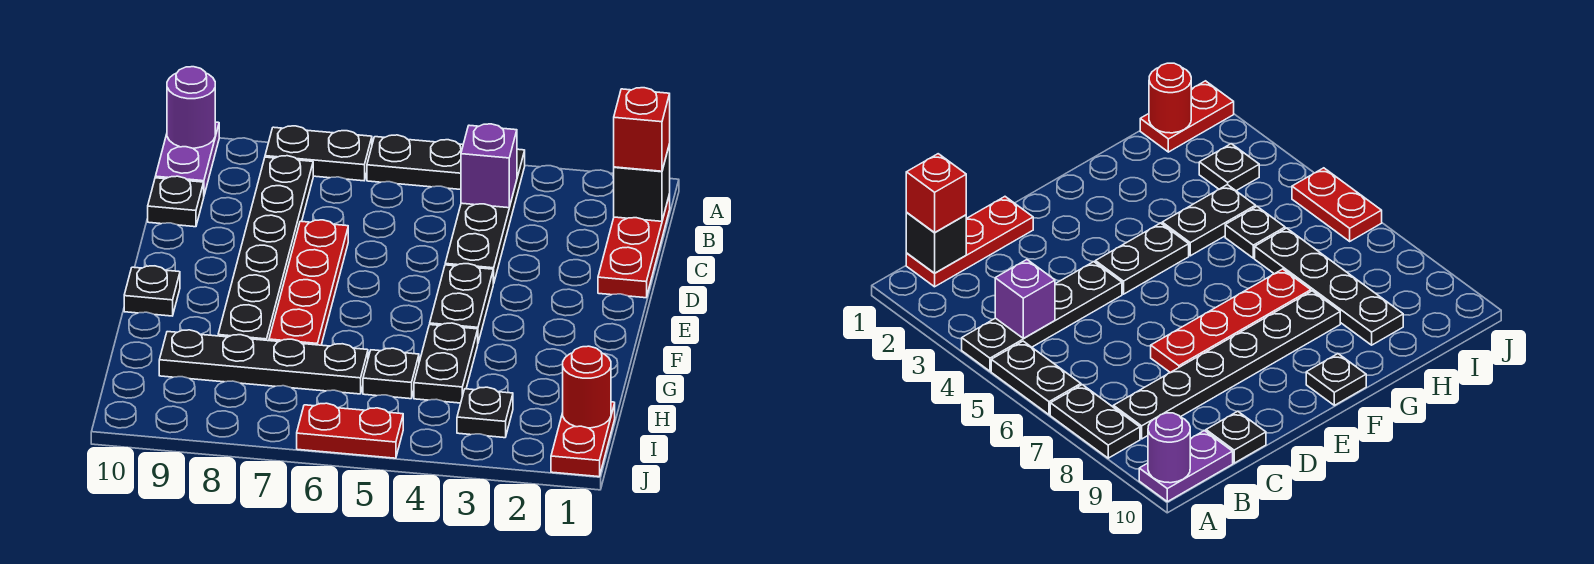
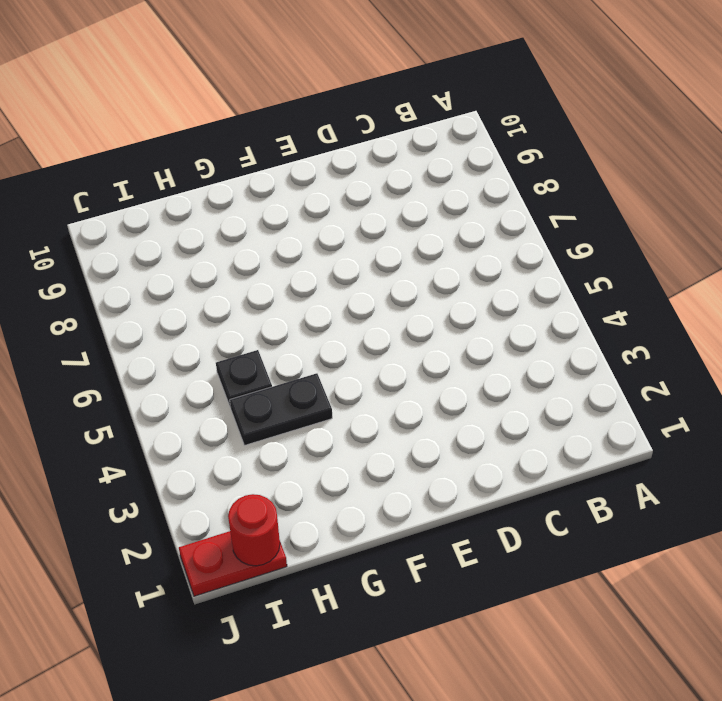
none -> black plate A4:D4 level 1
none -> black plate A5:A6 level 1
none -> black plate A7:A8 level 1

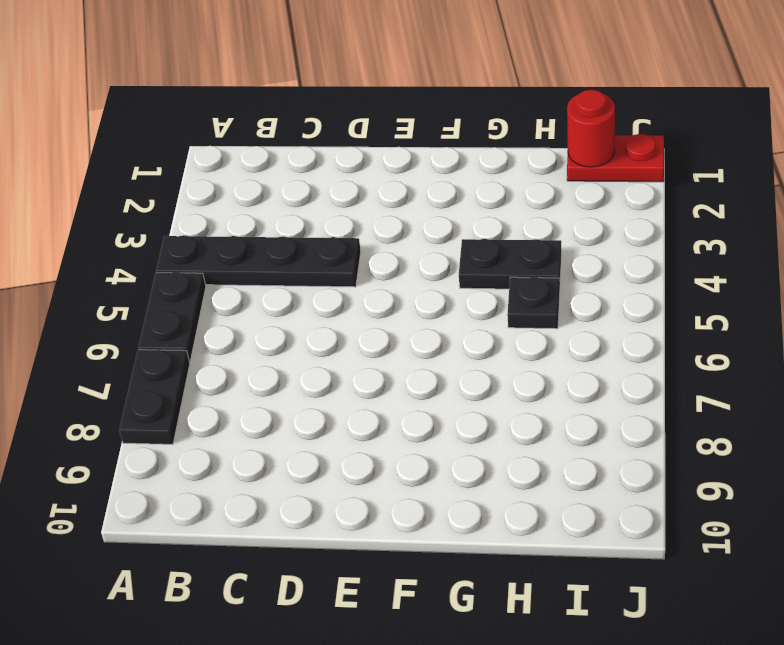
none -> purple plate A10:B10 level 1
none -> red plate B1:D1 level 1
none -> black plate B8:G8 level 1

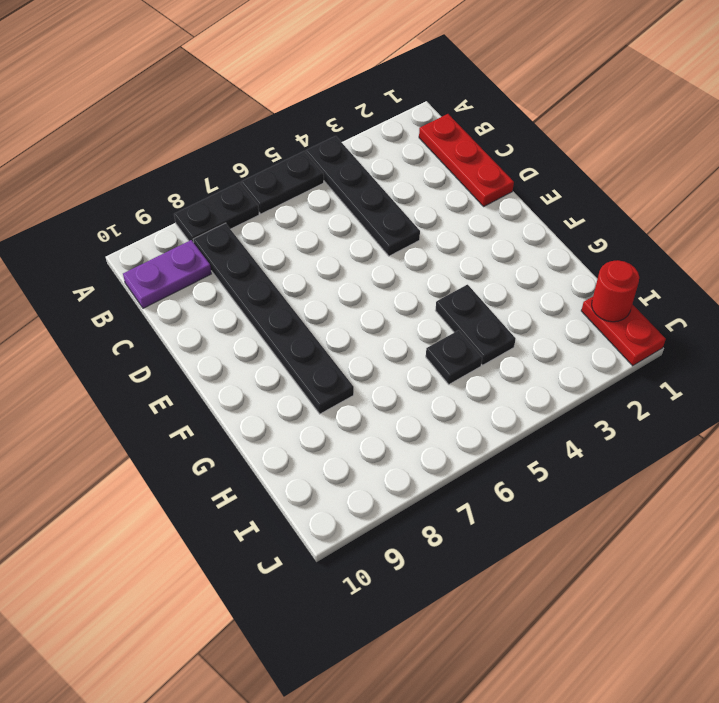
purple plate B9:B10 level 1 -> purple plate A10:B10 level 1
none -> black plate C10 level 1
none -> red plate D7:G7 level 1
none -> black plate E4:F4 level 1

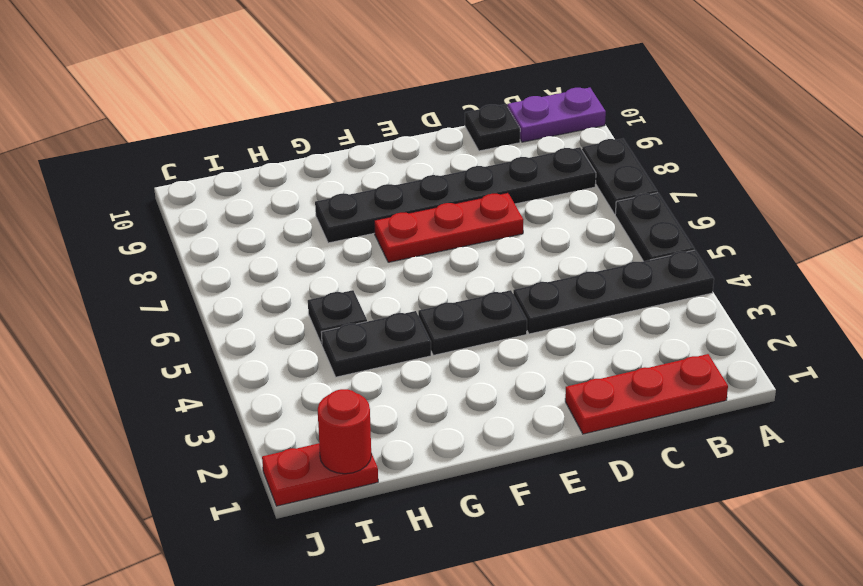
red plate D7:F7 level 1 -> red plate D7:G7 level 1
none -> black plate F10 level 1
none -> black plate H6:H9 level 1
none -> black plate I3 level 1

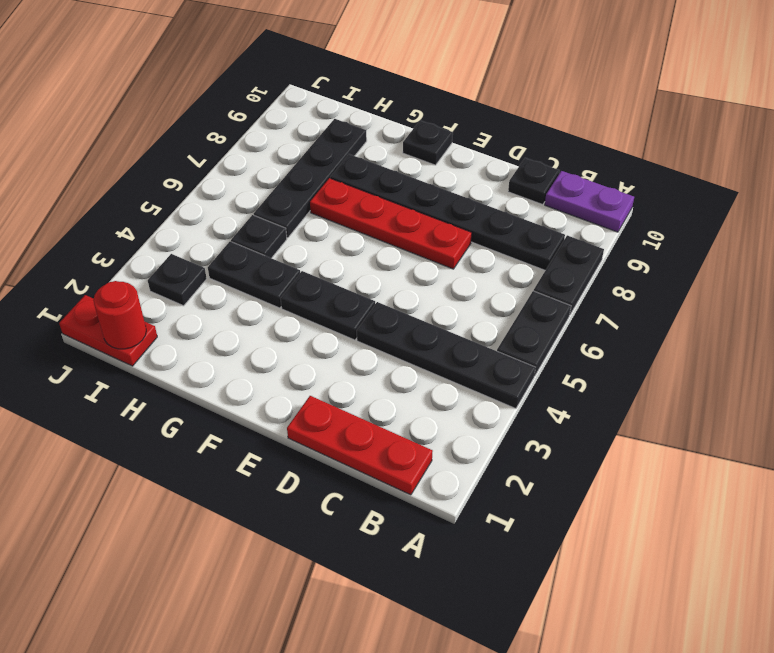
none -> red plate J5:J6 level 1
none -> purple round brick A10 level 2
none -> black brick B1 level 2

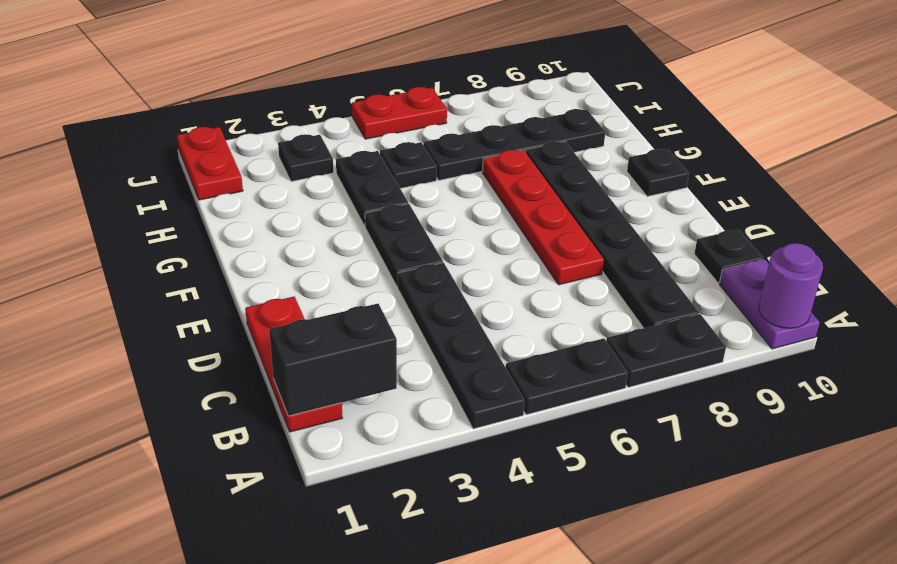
black brick B1:B2 level 2 -> black brick B1 level 2
none -> purple brick B4 level 2
none -> red round brick I1 level 2
none -> red brick B1 level 3

